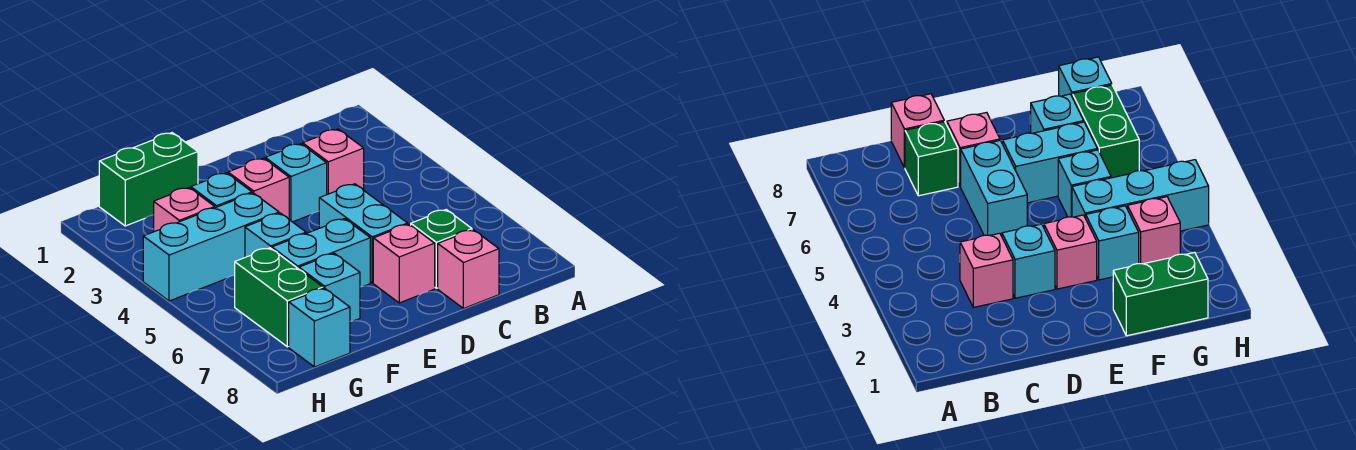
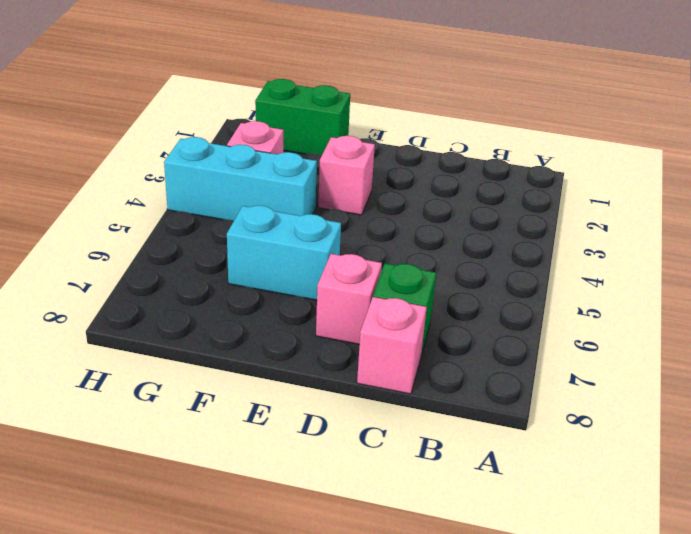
none -> pink brick C3 level 1
none -> cyan brick D3 level 1
none -> cyan brick D5:D6 level 1

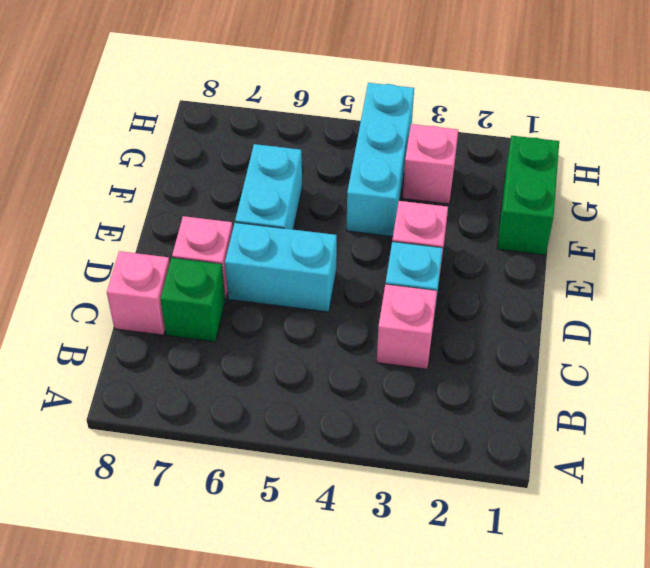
none -> cyan brick F3 level 1
none -> cyan brick F5 level 1
none -> cyan brick F7 level 1

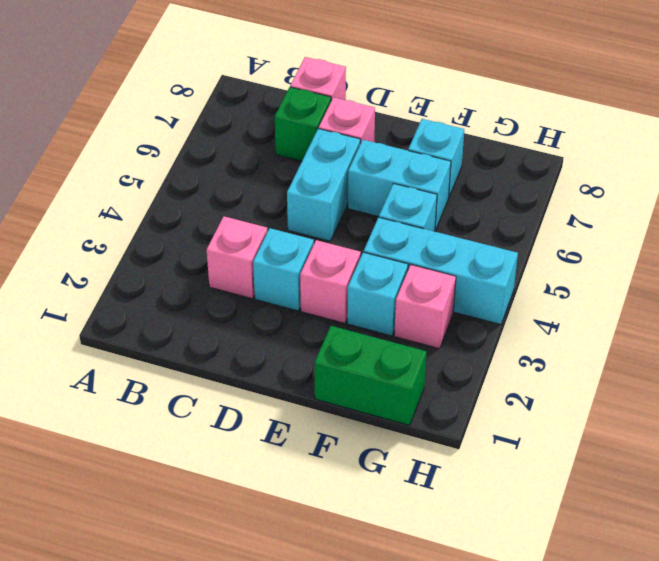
none -> green brick G6:G7 level 1
none -> cyan brick G8 level 1

